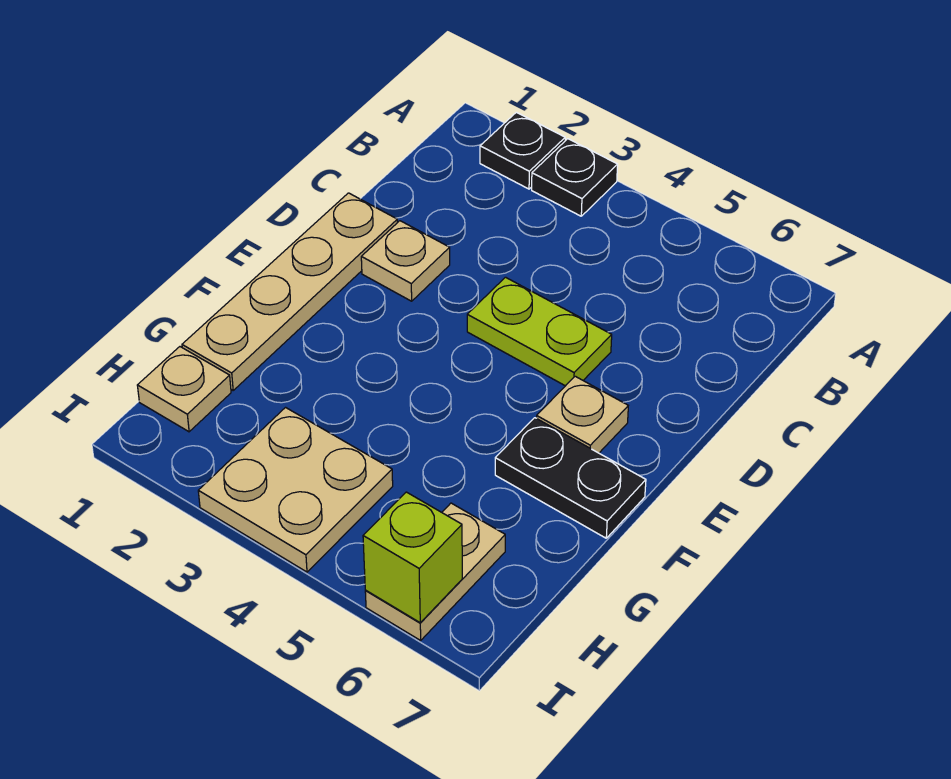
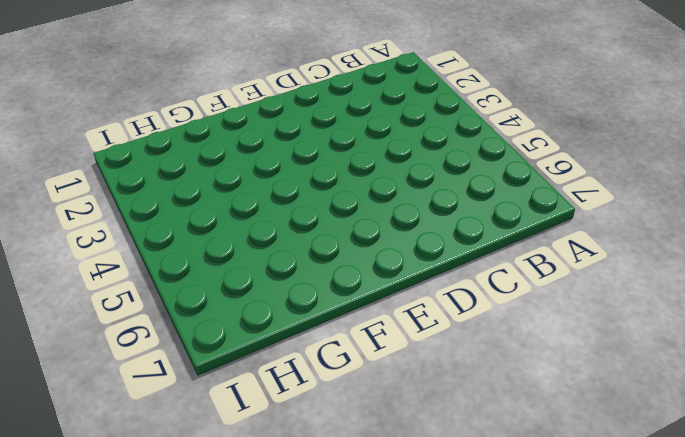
none -> black plate A2 level 1
none -> black plate A3 level 1

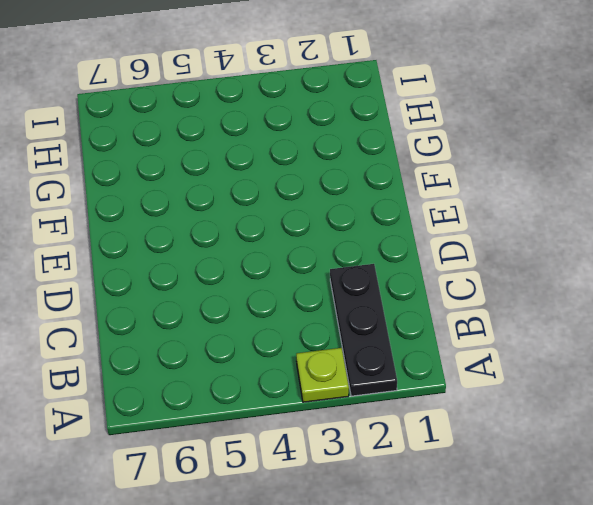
black plate A2:C2 level 1 -> black plate A2 level 1
lime plate A3 level 1 -> black plate A3 level 1
none -> tan plate D1:G1 level 1
none -> tan plate D2 level 1

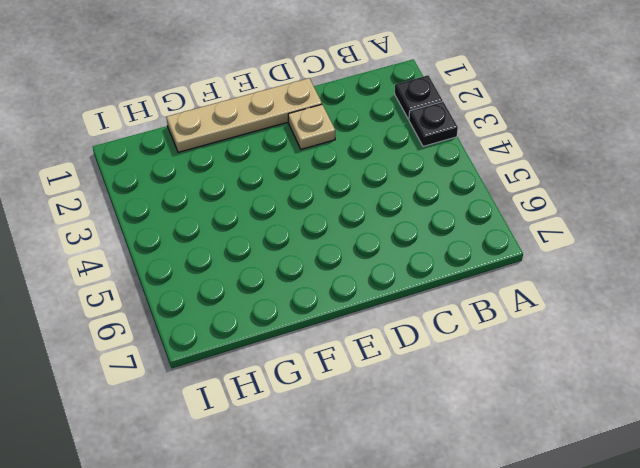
none -> lime plate D4:D5 level 1
none -> tan plate E6 level 1

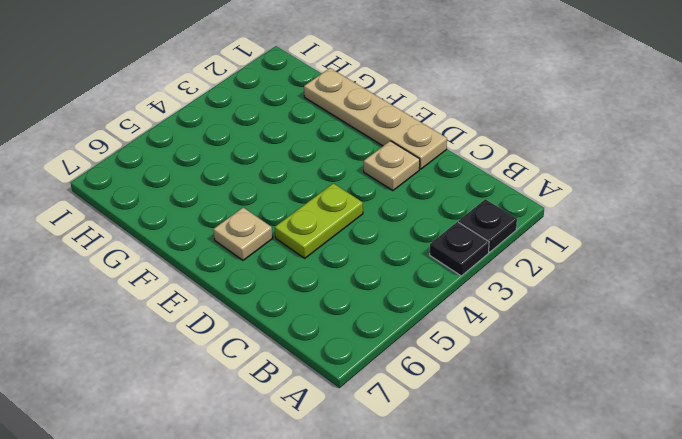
none -> black plate F6:F7 level 1
none -> tan plate H1 level 1

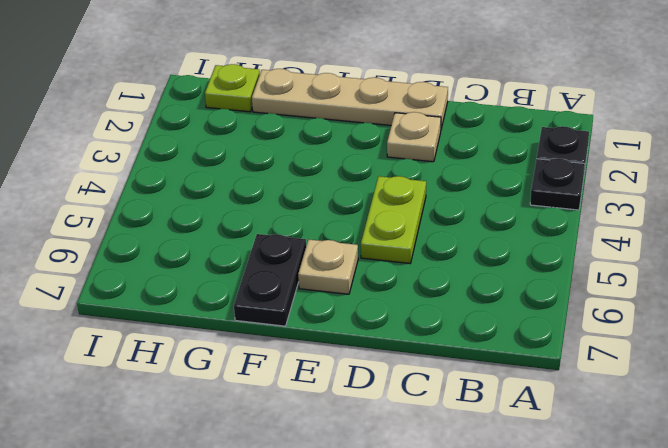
lime plate H1 level 1 -> tan plate H1 level 1
none -> tan plate H3:I4 level 1
none -> tan plate H6:I6 level 1

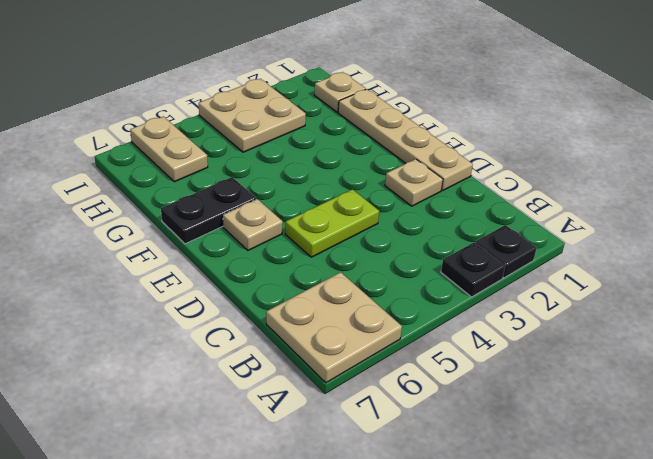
tan plate A6:B7 level 1 -> none
none -> lime brick I6 level 2

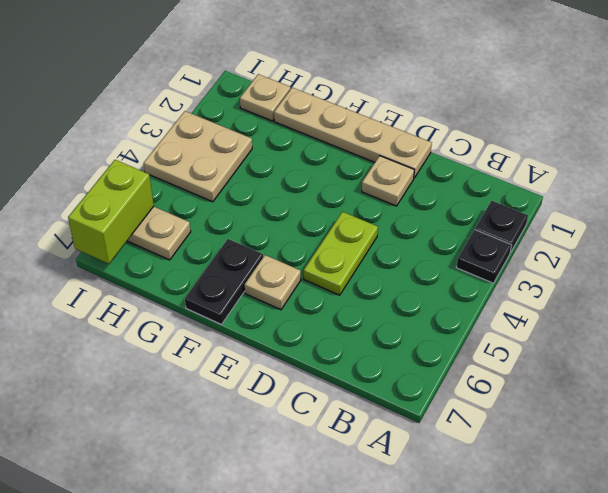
lime brick I6:I7 level 2 -> lime brick I6 level 2

